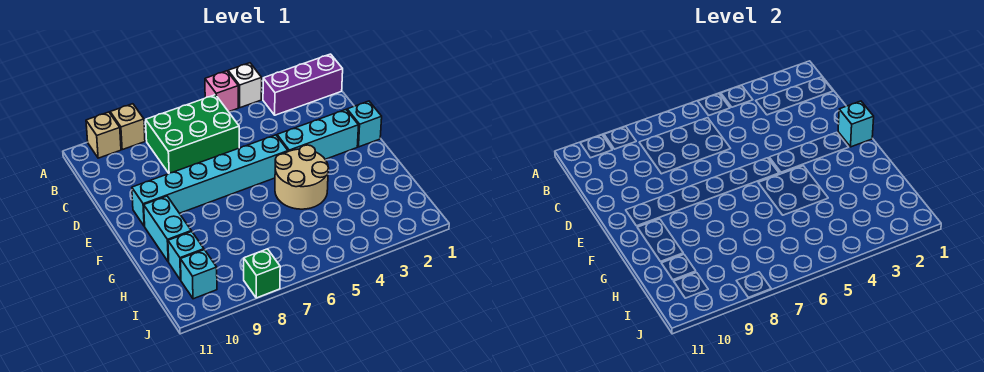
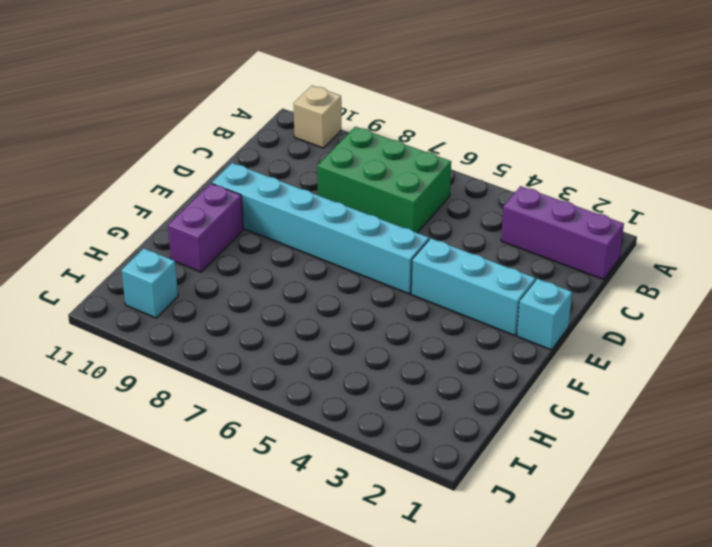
purple brick F10:G10 level 1 -> cyan brick F10:G10 level 1
none -> white brick A4 level 1
none -> pink brick A5 level 1
none -> tan brick A9 level 1

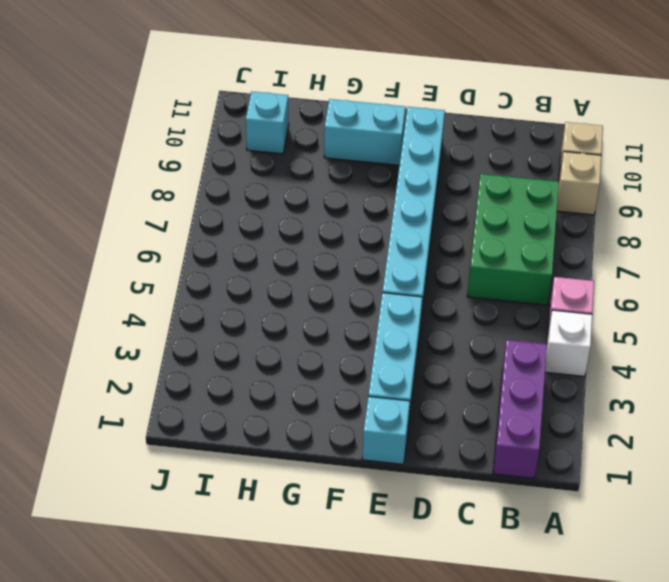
none -> tan round brick F4:G5 level 1
none -> cyan brick H10 level 1
none -> green brick J8 level 1

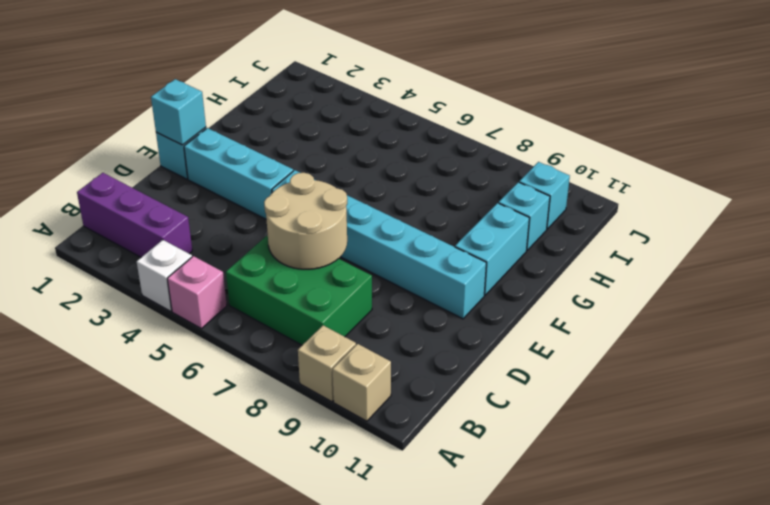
tan round brick C6:D7 level 2 -> tan round brick F4:G5 level 1
none -> green brick J8 level 1

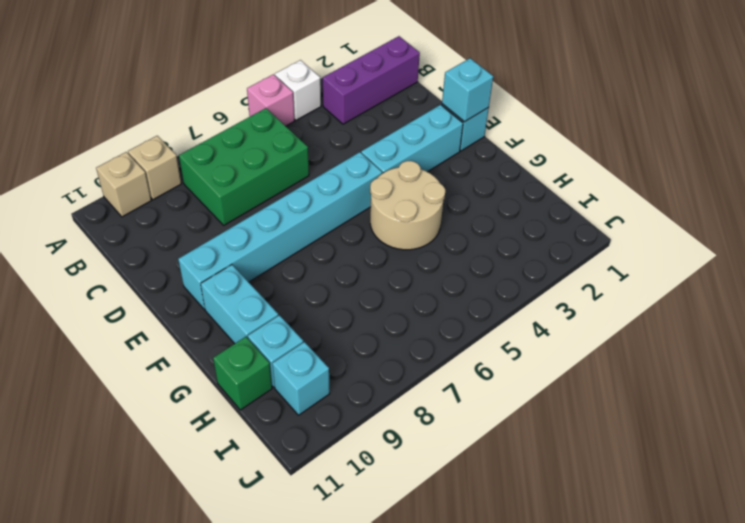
green brick H11 level 1 -> green brick J8 level 1

